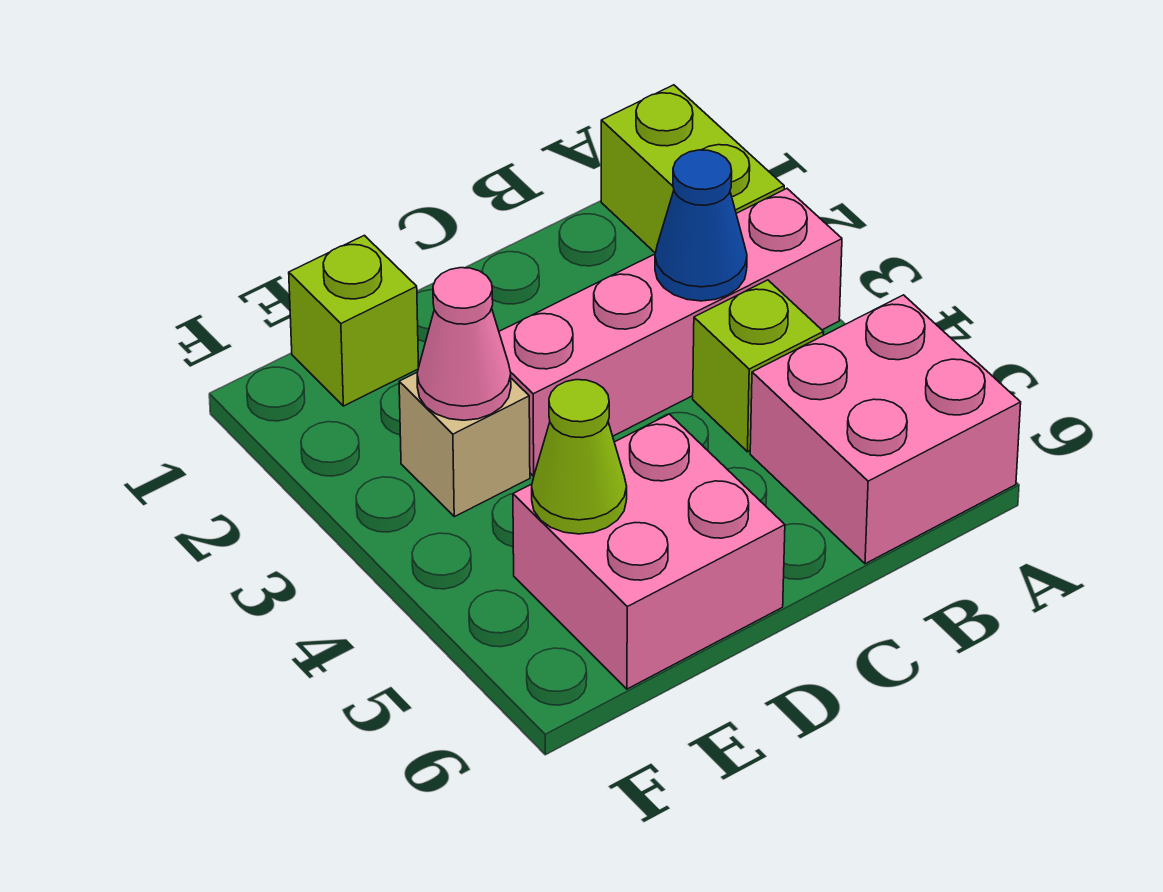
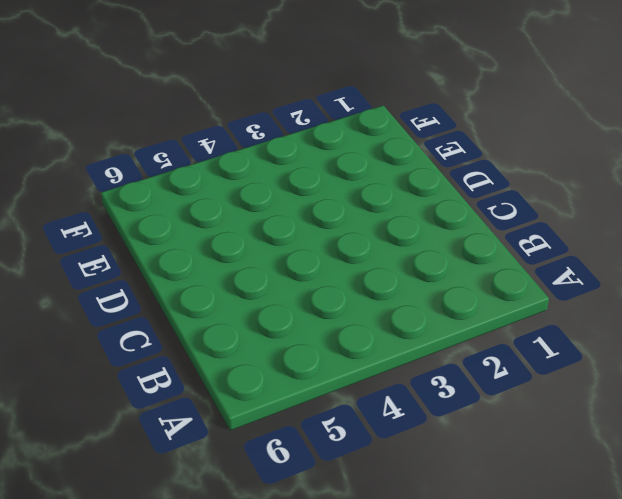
none -> lime brick A1:A2 level 1
none -> pink brick A3:D3 level 1

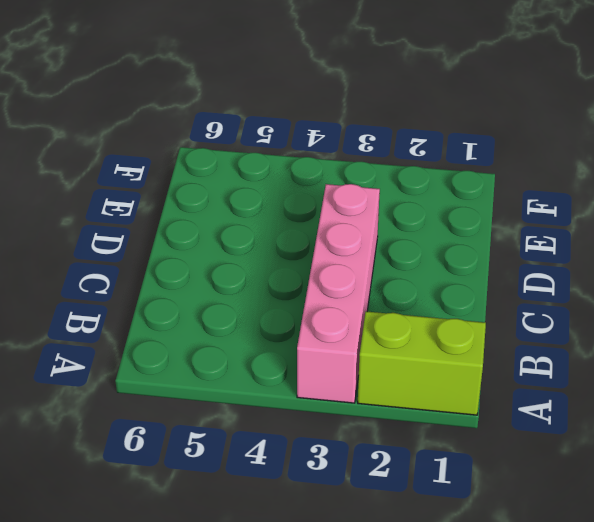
none -> pink brick A5:B6 level 1
none -> lime brick B4 level 1

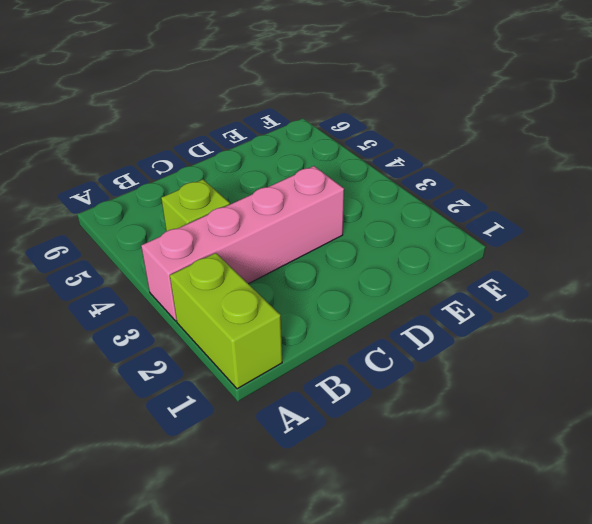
none -> pink brick A5:B6 level 1
none -> pink brick D5:E6 level 1

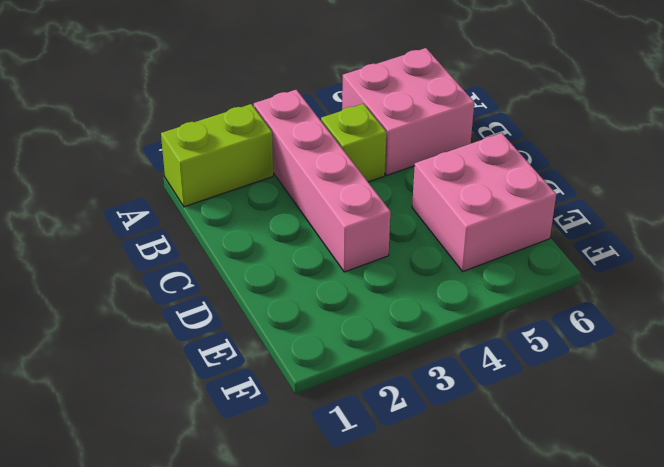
none -> lime brick E1 level 1
none -> tan brick E3 level 1

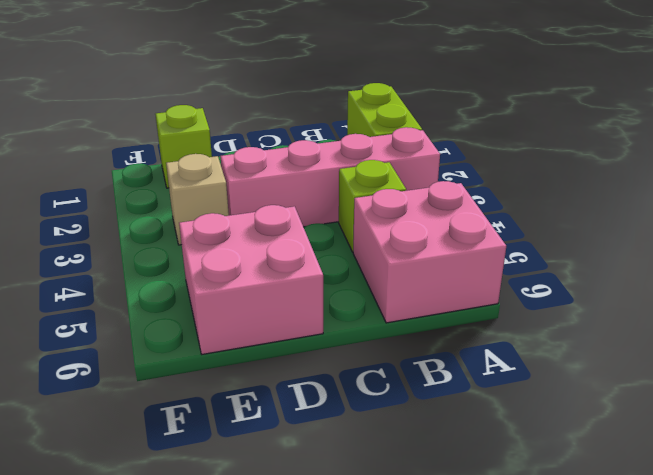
none -> blue cone B3 level 2
none -> pink cone E3 level 2

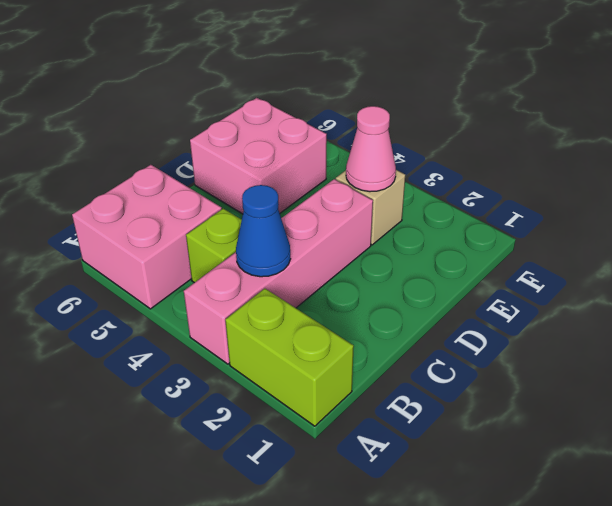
none -> lime brick E1 level 1
none -> lime cone E5 level 2

